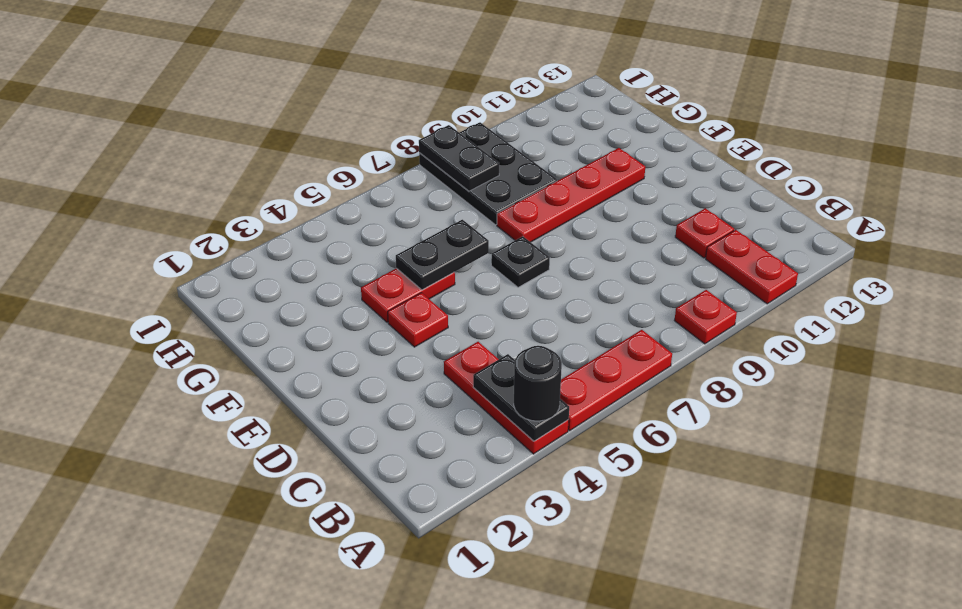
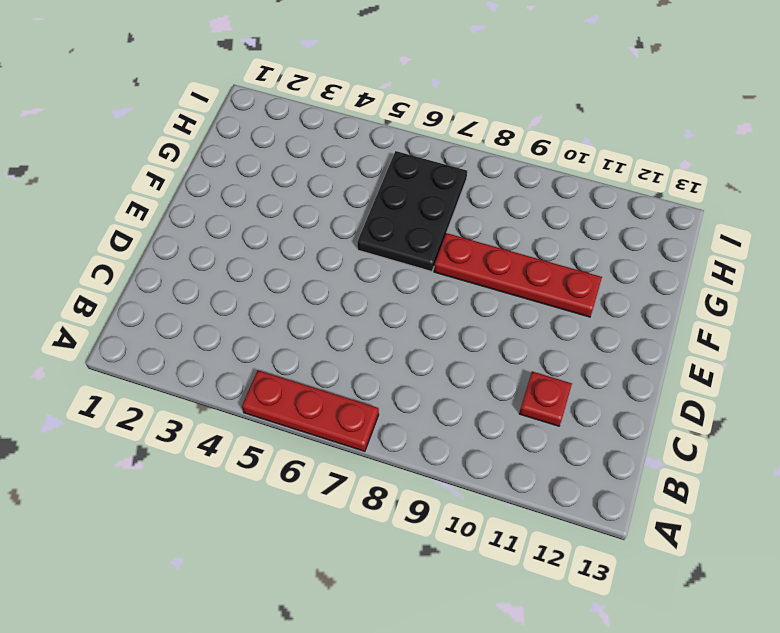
black plate F6:H7 level 1 -> black plate G8:I9 level 1
none -> red plate A4:C4 level 1
none -> red plate A9 level 1
none -> red plate A11:B11 level 1

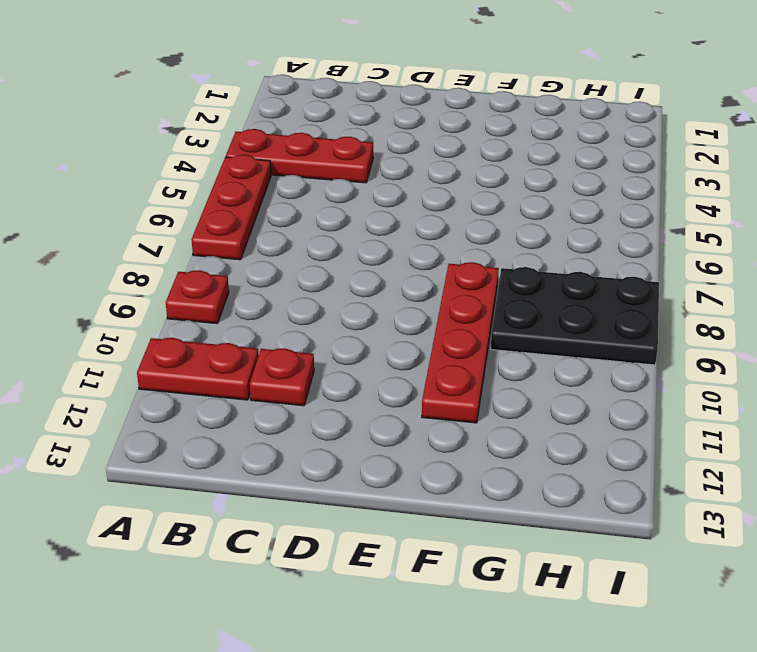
none -> red plate E4 level 1
none -> black plate E7 level 1
none -> red plate F4:F5 level 1

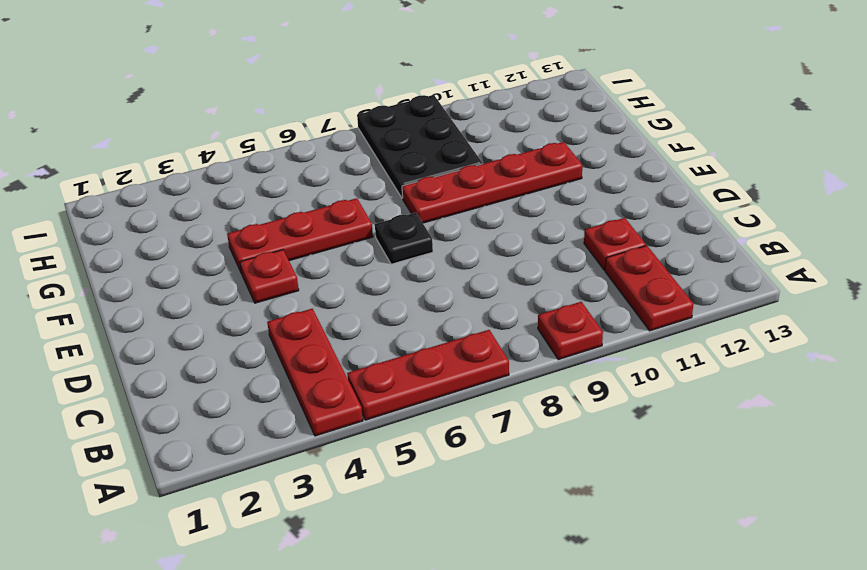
red plate F4:F6 level 1 -> red plate F4:F5 level 1
none -> black plate A4:B4 level 2
none -> black plate F5:F6 level 2
none -> black plate H8:I8 level 2

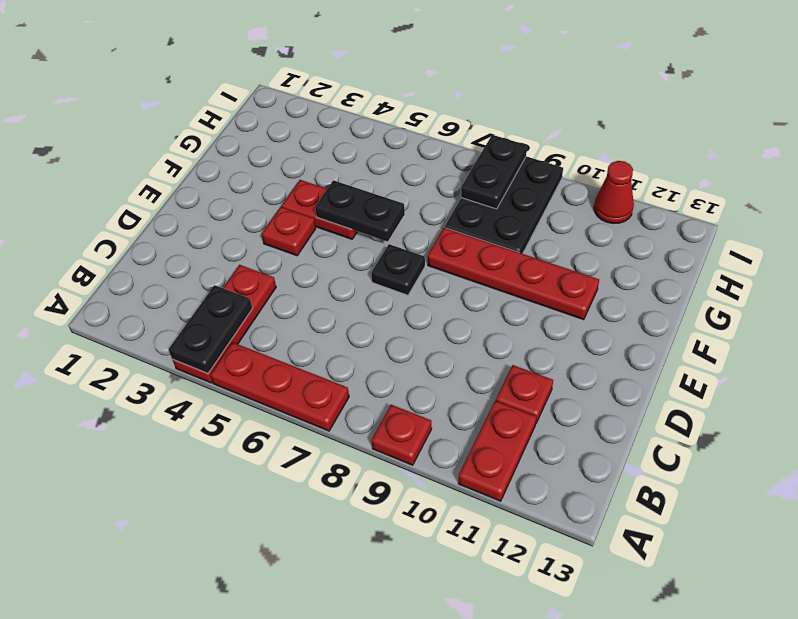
red cone I11 level 1 -> none
none -> black round brick A4 level 3

